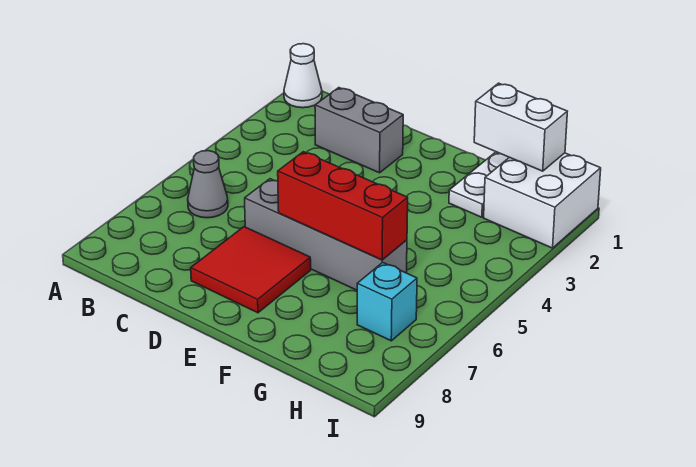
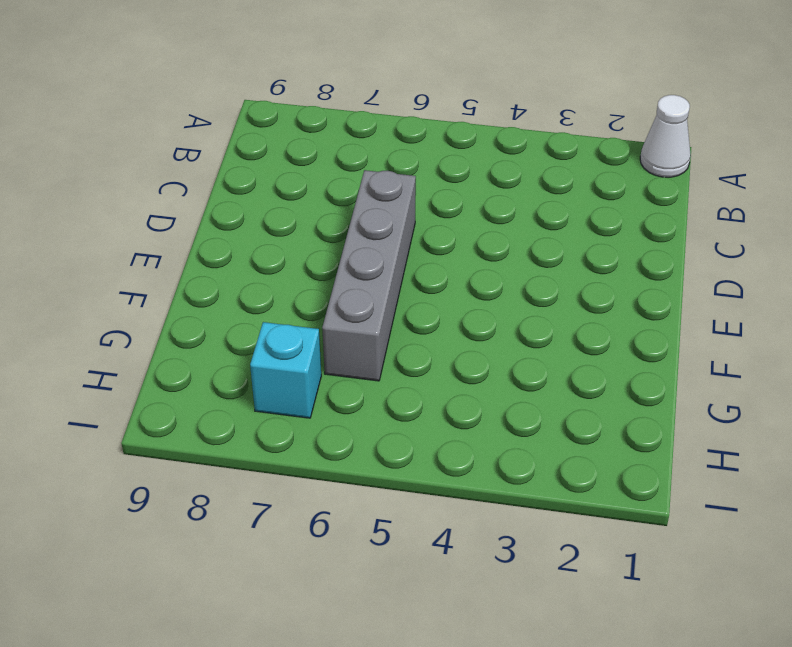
none -> grey cone B6 level 1
none -> grey brick C2:D2 level 1

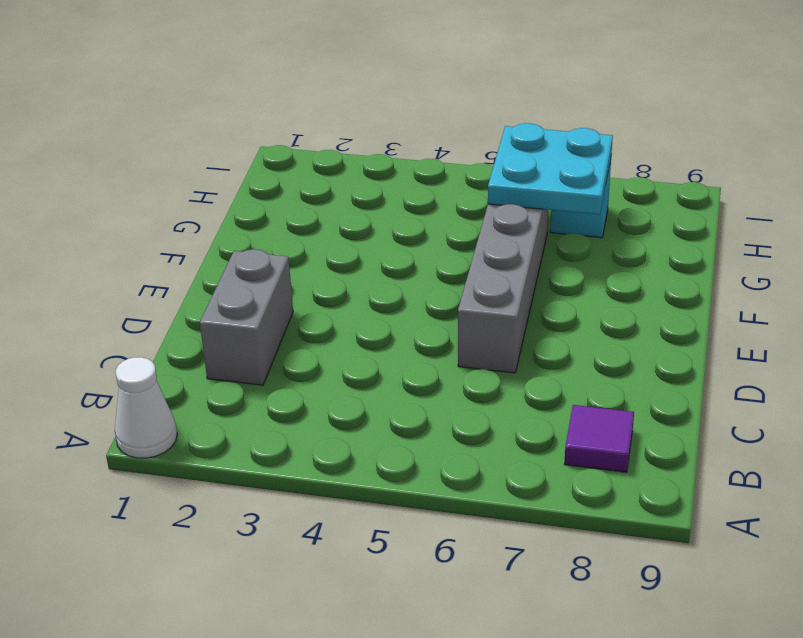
purple tile B8 level 1 -> none
cyan plate G6:H7 level 2 -> red brick E6:G6 level 2
none -> grey cone B6 level 1
none -> red tile D7:E8 level 1

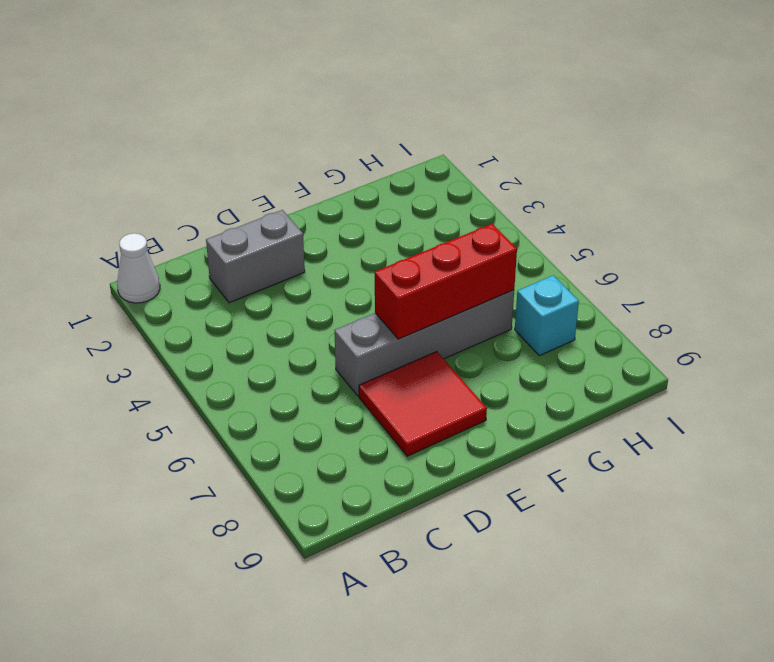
none -> grey cone B6 level 1
none -> white plate G1:G2 level 1

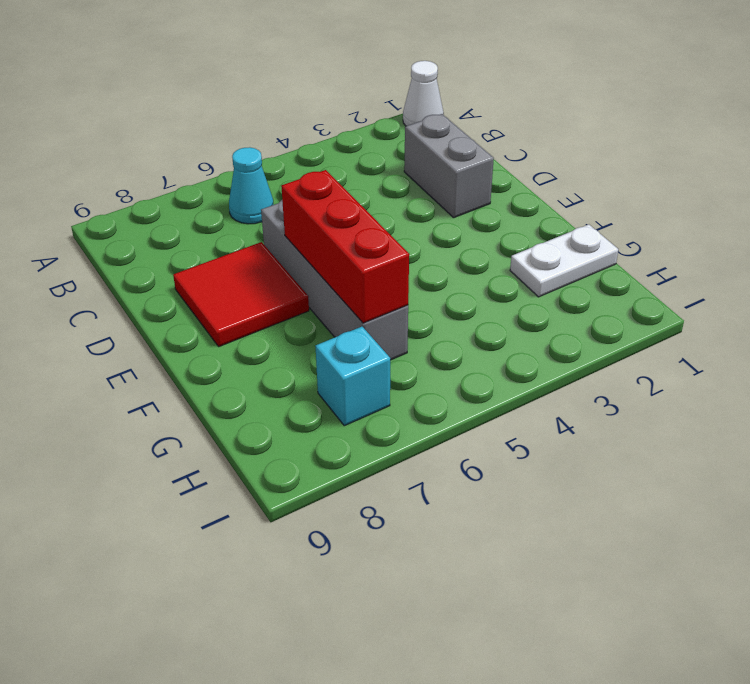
cyan cone B6 level 1 -> grey cone B6 level 1
none -> white brick H1:I2 level 1
none -> white brick G1:H1 level 2

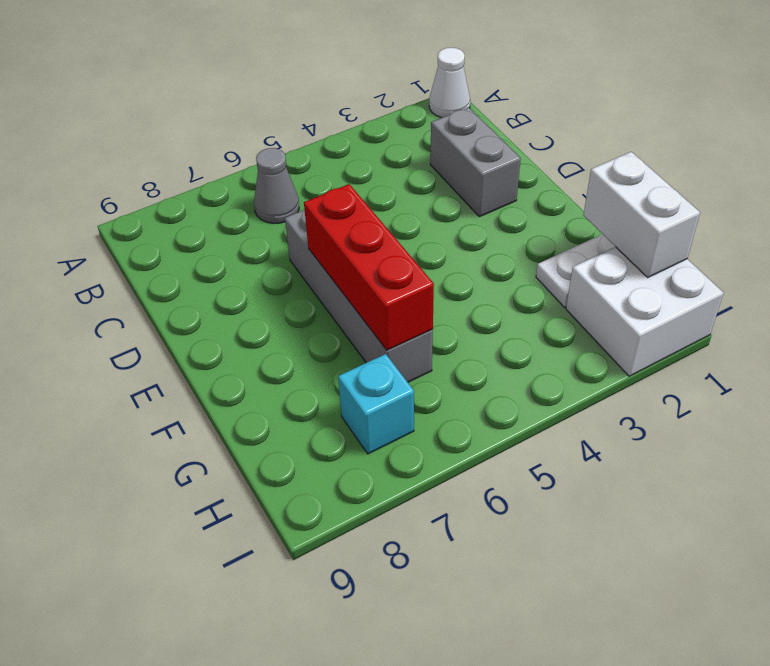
none -> red tile D7:E8 level 1

